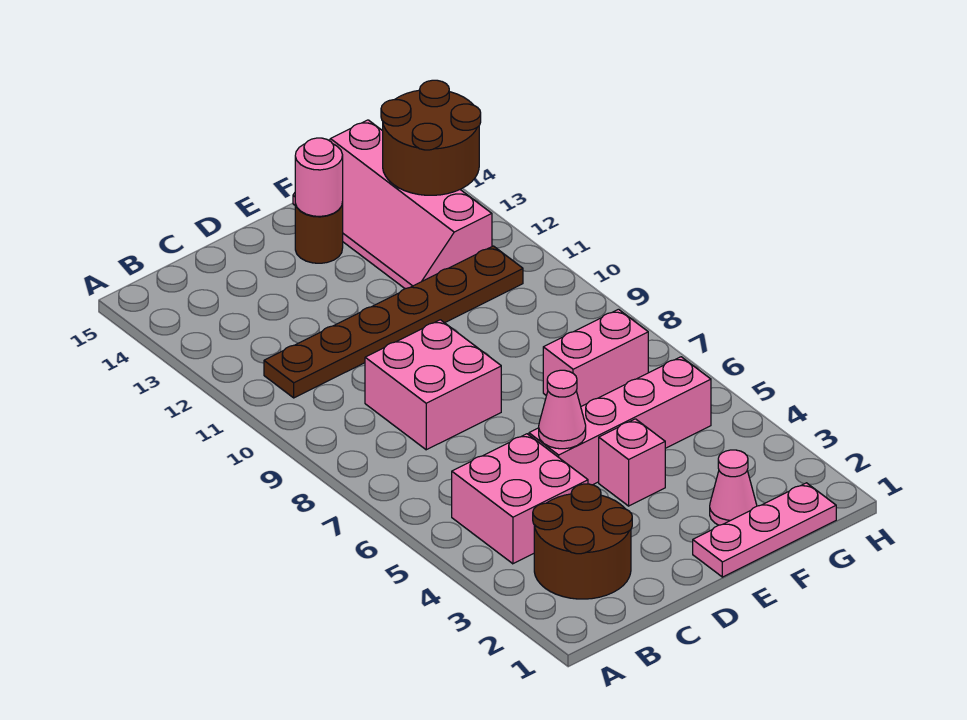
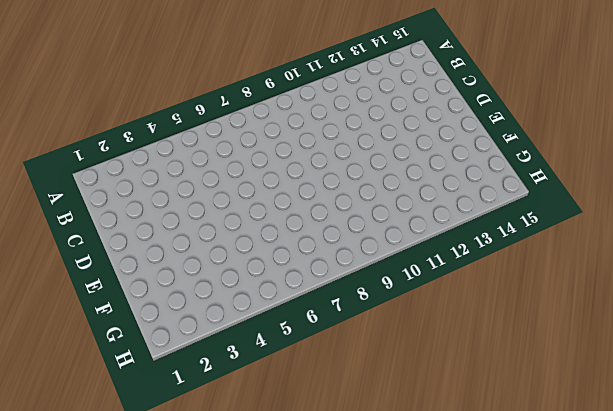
none -> brown round brick B2:C3 level 1
none -> pink brick B4:C5 level 1
none -> brown plate B11:G11 level 1

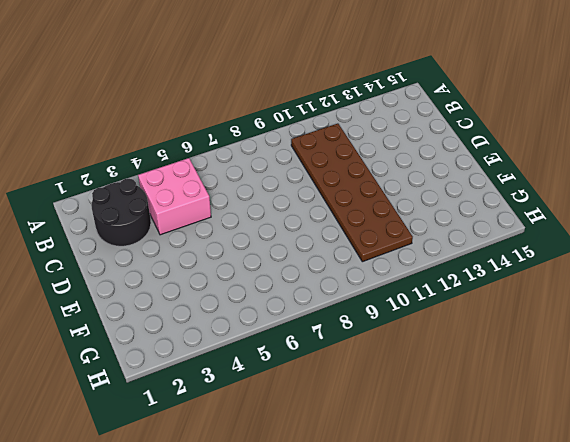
black round brick B2:C3 level 1 -> brown round brick B2:C3 level 1
brown plate B10:G11 level 1 -> brown plate B11:G11 level 1
none -> pink brick C8:D9 level 1
none -> pink brick D5:G5 level 1
none -> pink plate E1:G1 level 1

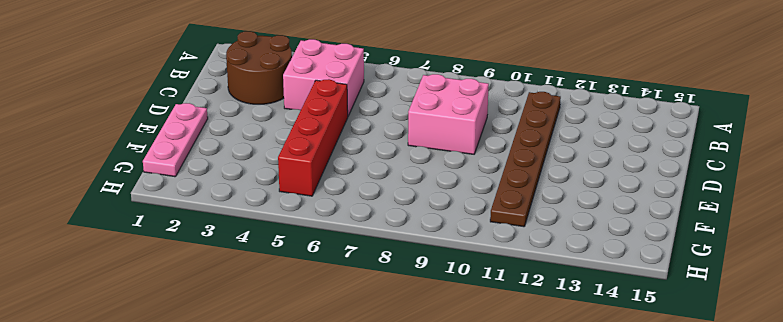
red brick D5:G5 level 1 -> pink brick D5:G5 level 1
none -> pink brick E4 level 1
none -> brown round brick E14 level 1
none -> pink cone F2 level 1

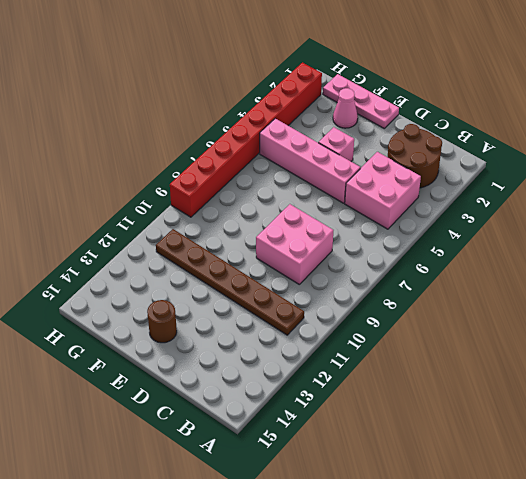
red brick H2:H9 level 1 -> none
none -> pink brick F7:G7 level 1
none -> pink slope F12:G15 level 1 top G
none -> pink cone D5 level 2

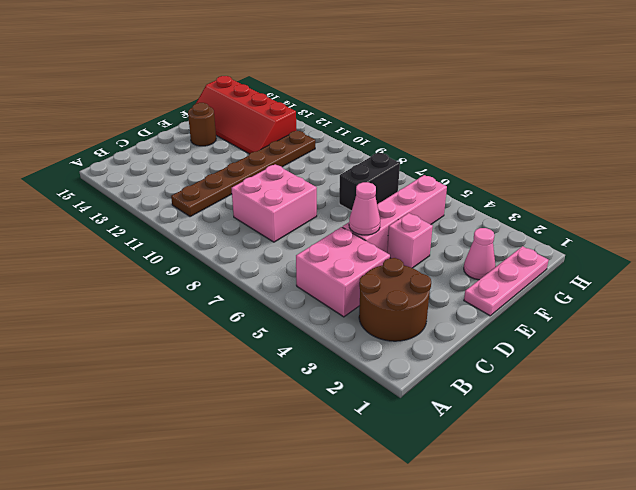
black brick F7:G7 level 1 -> pink brick F7:G7 level 1
red slope F12:G15 level 1 top G -> pink slope F12:G15 level 1 top G
none -> pink round brick E14 level 2
none -> brown round brick G13:H14 level 2

